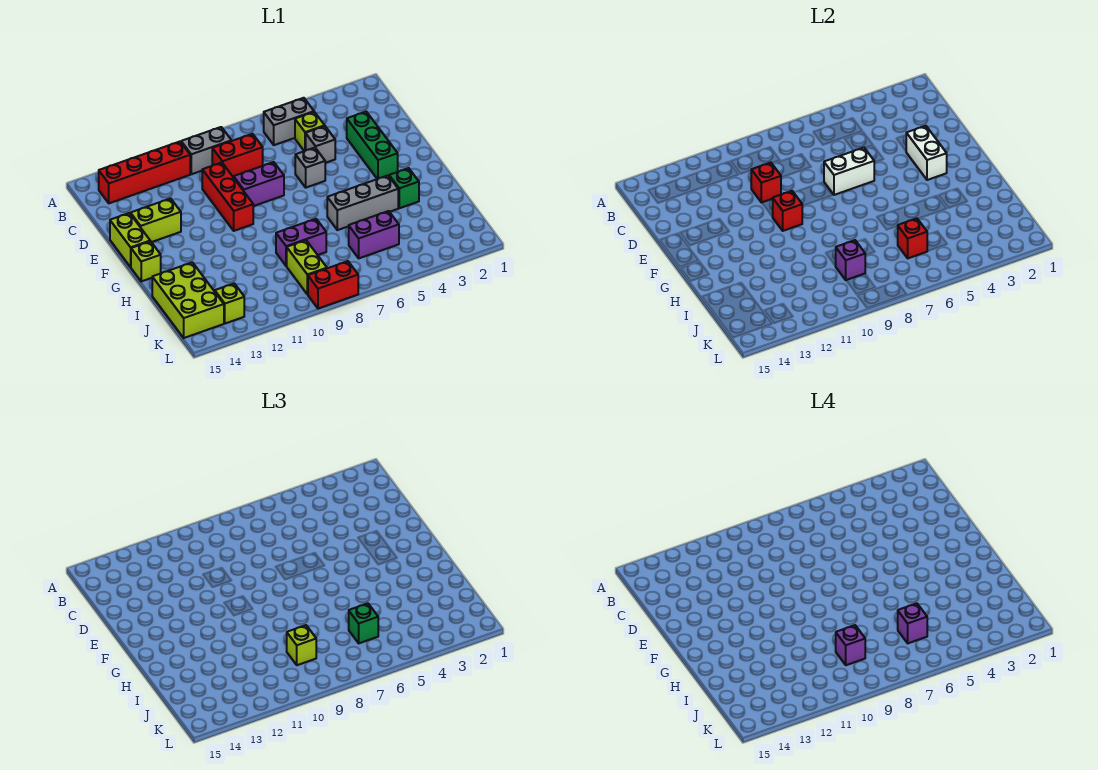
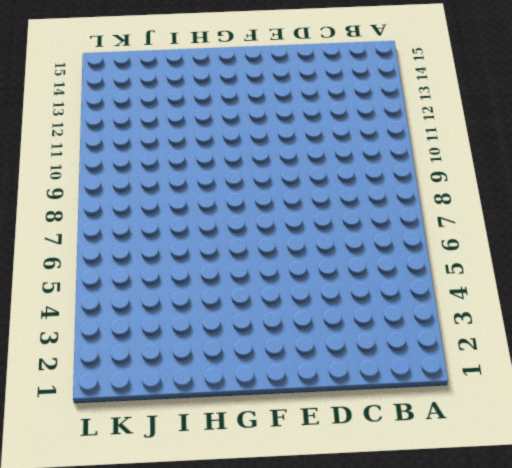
none -> grey brick B5:B6 level 1
none -> grey brick B9:B10 level 1
none -> red brick B11:B14 level 1
none -> lime brick C5 level 1

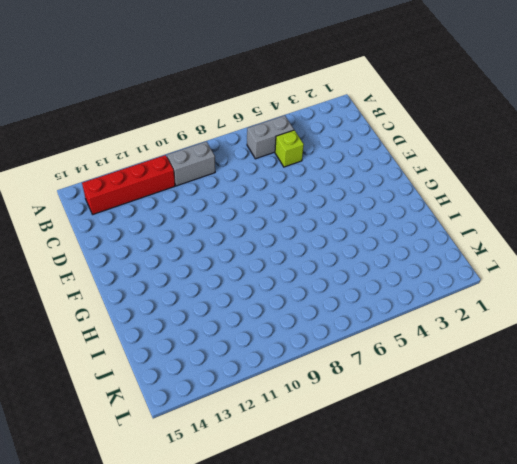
none -> red brick C8:C9 level 1
none -> green brick D3:F3 level 1
none -> grey brick D5 level 1
none -> red brick D10:F10 level 1

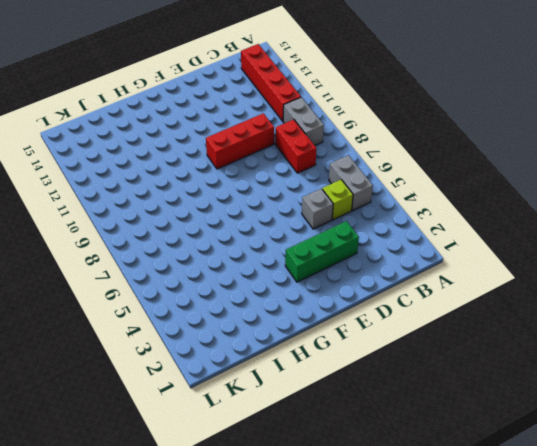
none -> grey brick E6 level 1
none -> purple brick E8:E9 level 1
none -> lime brick E13:E14 level 1
none -> lime brick E15:F15 level 1

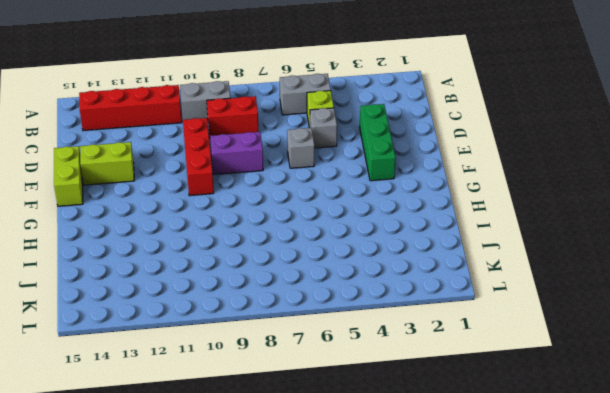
none -> lime brick G15 level 1
none -> green brick H3 level 1
none -> grey brick H4:H6 level 1
none -> purple brick I8:I9 level 1

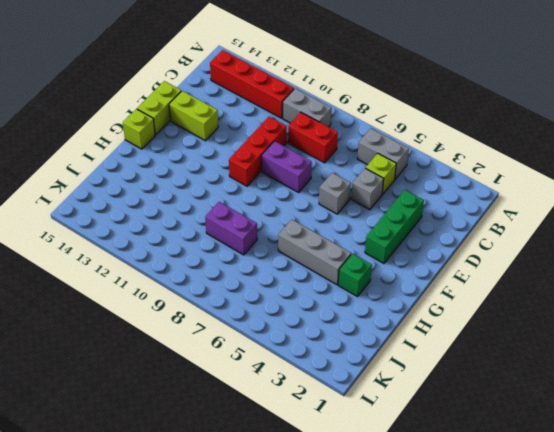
none -> lime brick I14:K15 level 1
none -> purple brick J5:J6 level 1
none -> lime brick J9:K9 level 1
none -> lime brick K13 level 1

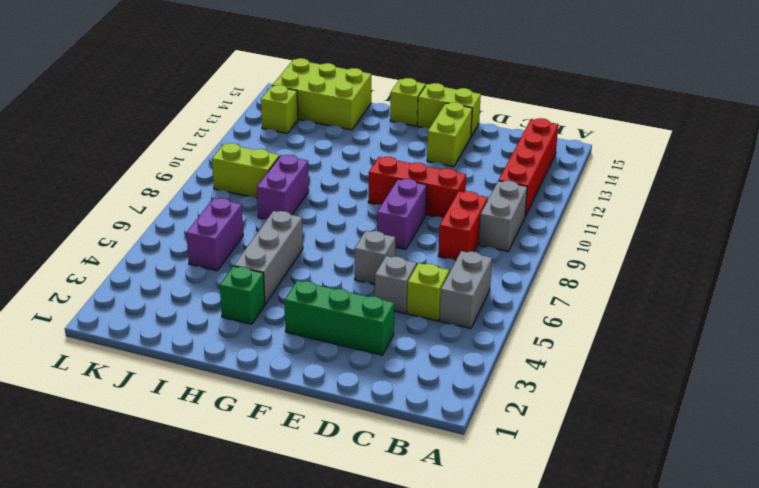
none -> red brick L8:L9 level 1
none -> red brick D10 level 2
none -> white brick E3:F3 level 2
none -> white brick E6:E7 level 2

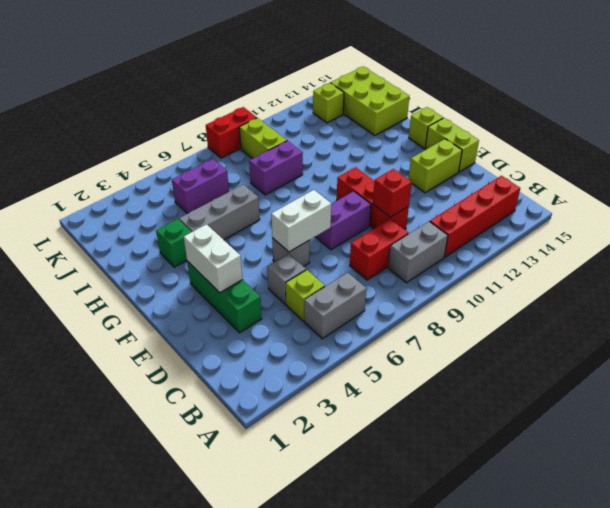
none -> red brick F10 level 2
none -> red brick J6 level 2
none -> purple brick J9 level 2
none -> green brick J6 level 3

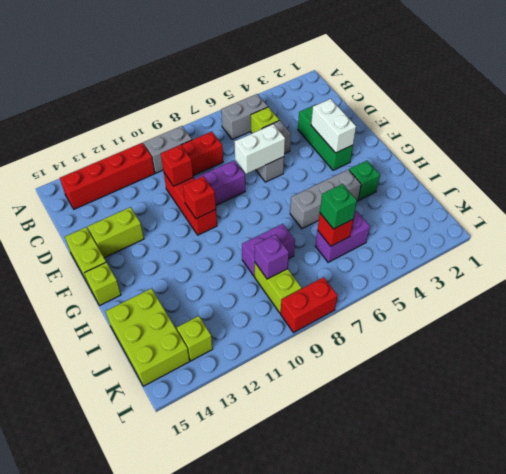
none -> lime brick J9 level 3
none -> purple brick J6 level 4
none -> purple brick J9 level 4

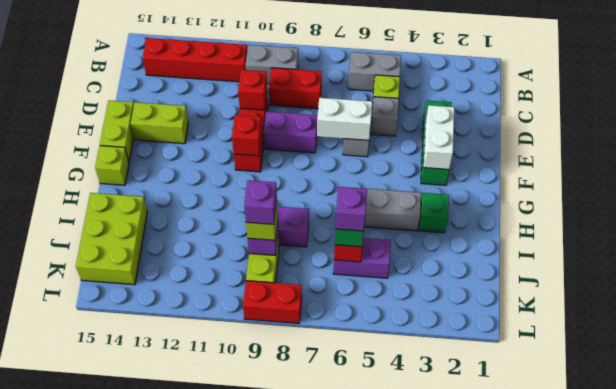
none -> lime brick K13 level 1

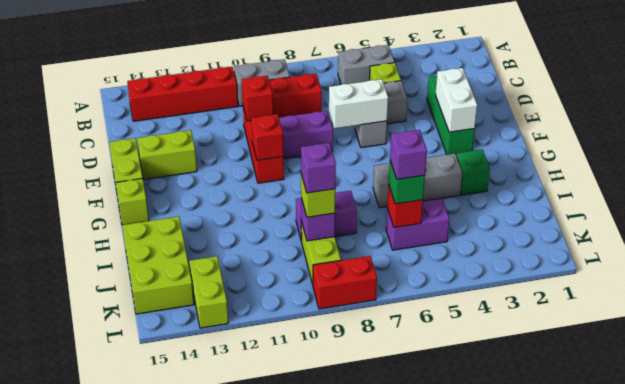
lime brick K13:L13 level 1 -> lime brick K13 level 1

